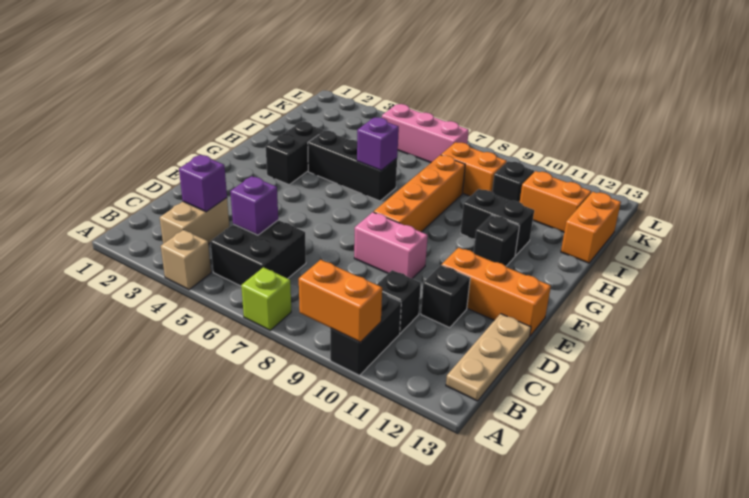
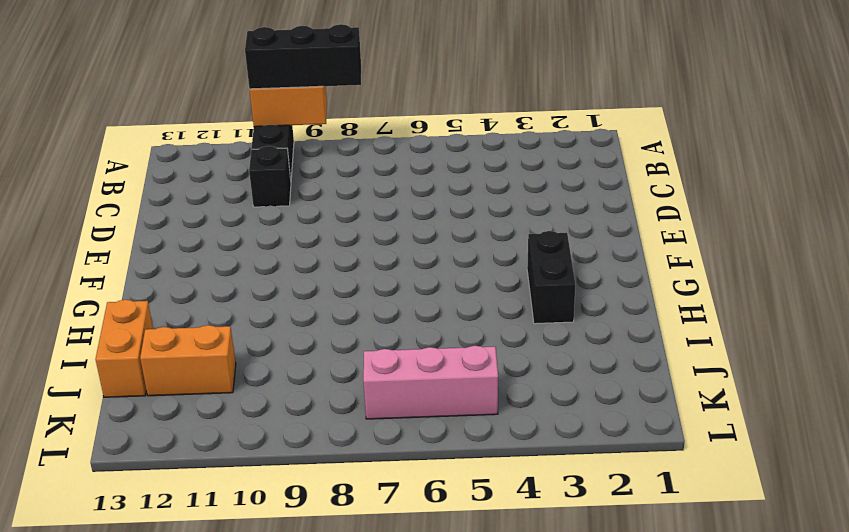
black brick A8:A10 level 3 -> black brick H4:H6 level 1
none -> tan brick A4 level 1
none -> lime brick A7 level 1
none -> tan brick B3:C3 level 1

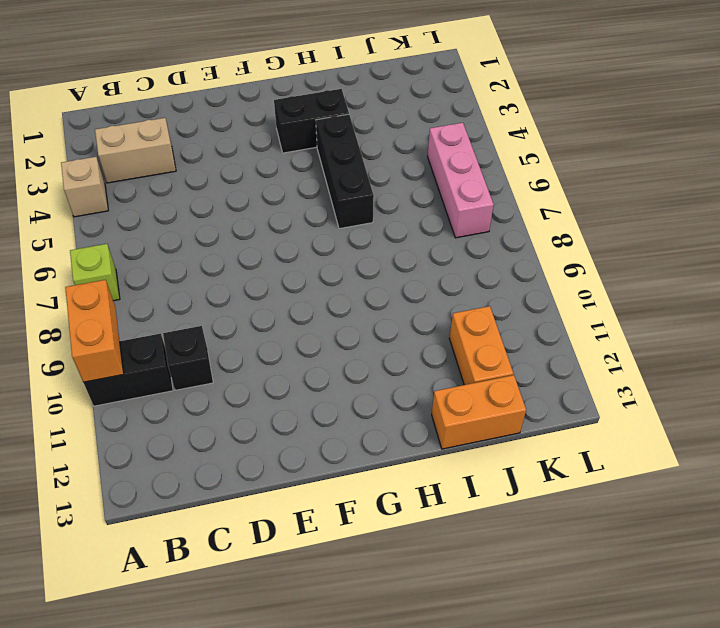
none -> black brick B5:C6 level 1
none -> tan plate B13:D13 level 1
none -> black brick D11 level 1

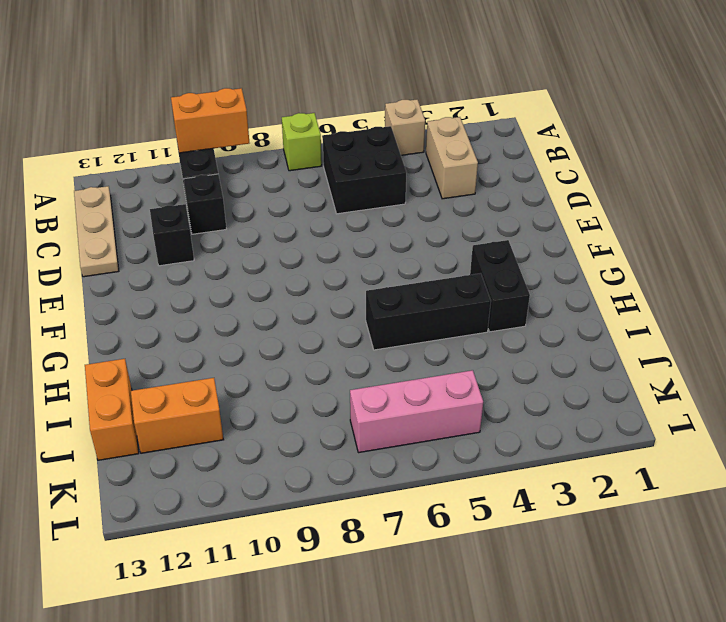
none -> pink brick E8:E9 level 1
none -> orange brick E11:E13 level 1
none -> orange brick F8:I8 level 1

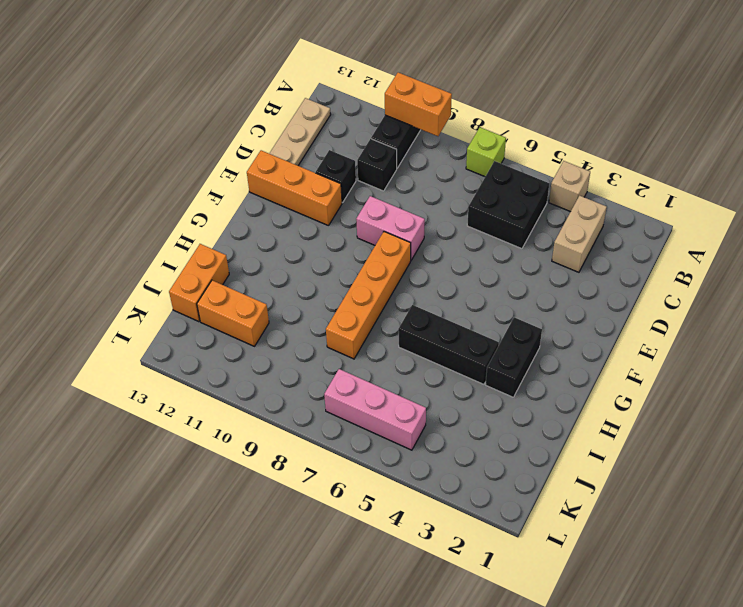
none -> black brick G11 level 1
none -> black brick H10:H11 level 1
none -> orange brick J8:J9 level 1

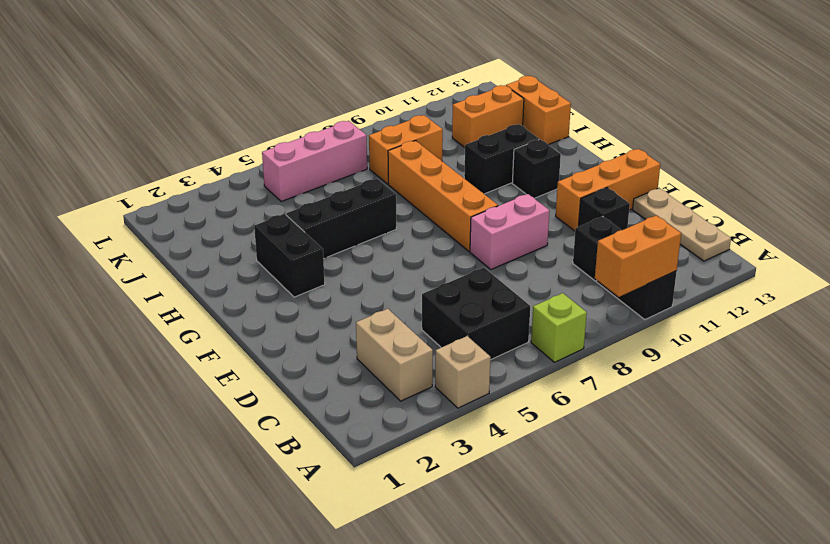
none -> black brick J10 level 1
none -> purple brick C3 level 2
none -> purple brick C5 level 2

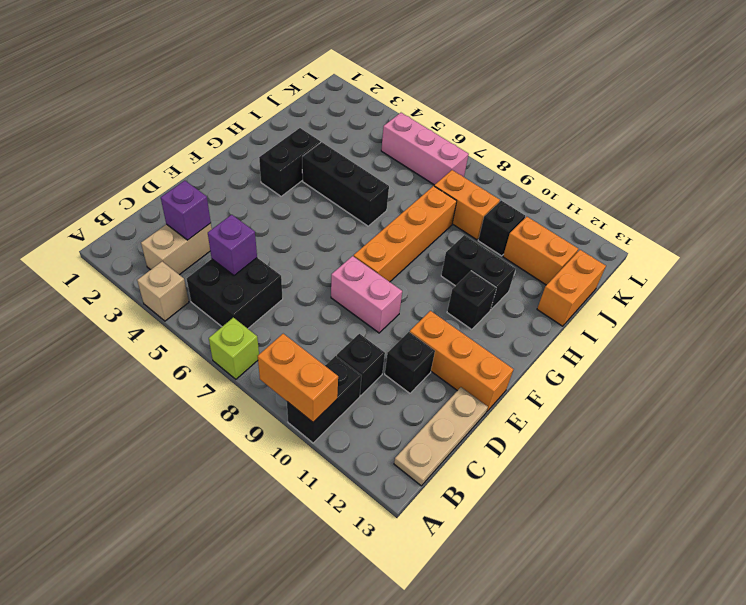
none -> purple brick H6 level 2

